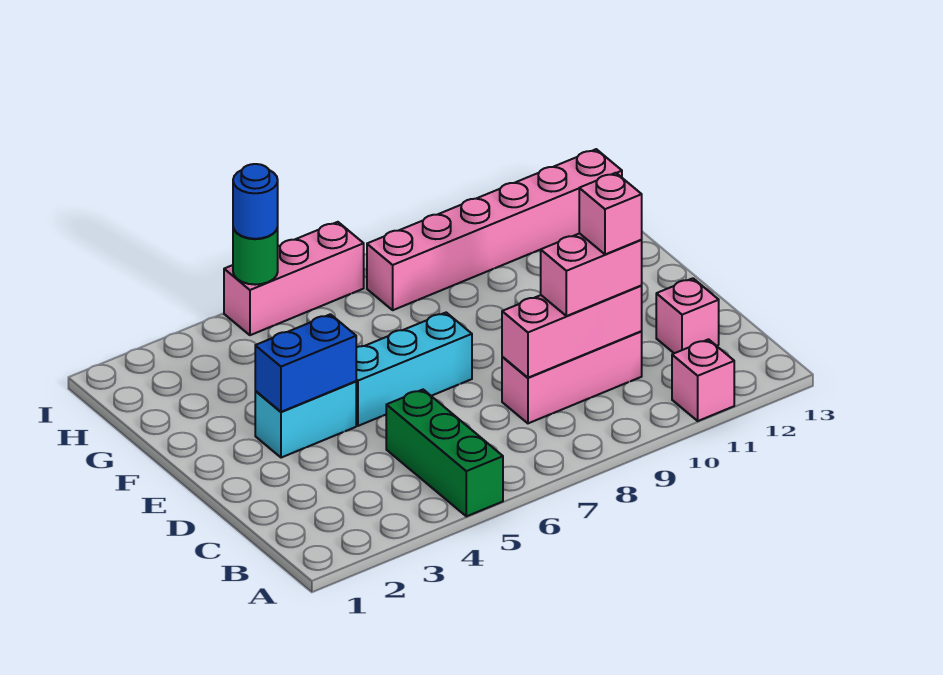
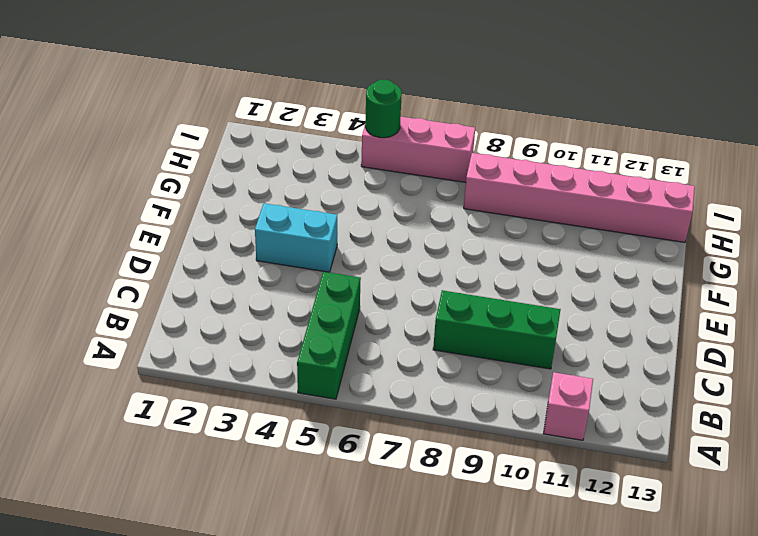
green brick C8:C10 level 1 -> pink brick C8:C10 level 1
none -> pink brick C12 level 1
none -> cyan brick E5:E7 level 1
none -> pink brick C8:C10 level 2

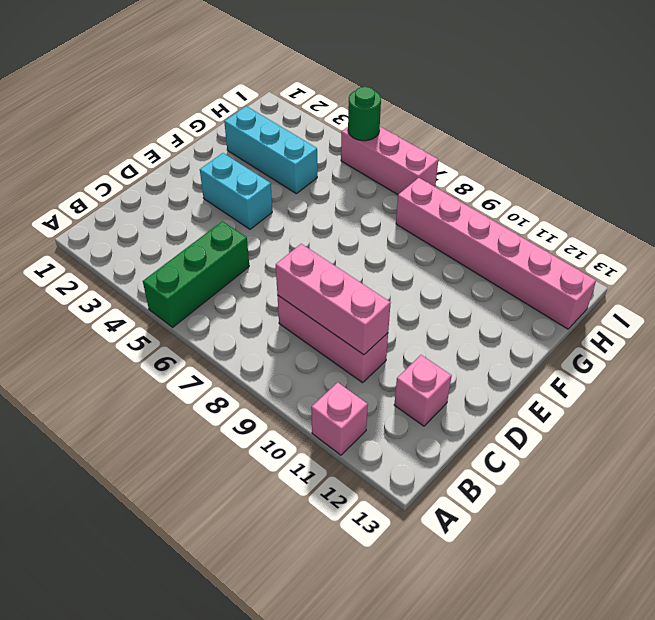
cyan brick G2:G4 level 1 -> cyan brick E5:E7 level 1
none -> blue brick E3:E4 level 2
none -> pink brick C9:C10 level 3
none -> blue round brick I5 level 3

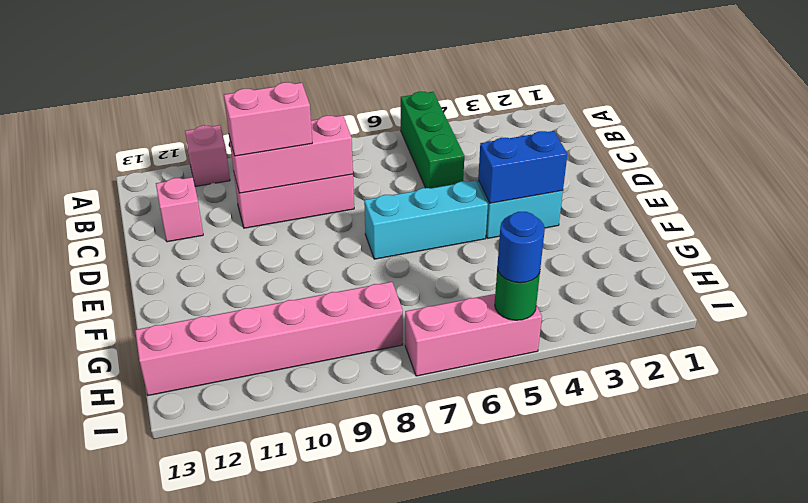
none -> pink brick C10 level 4

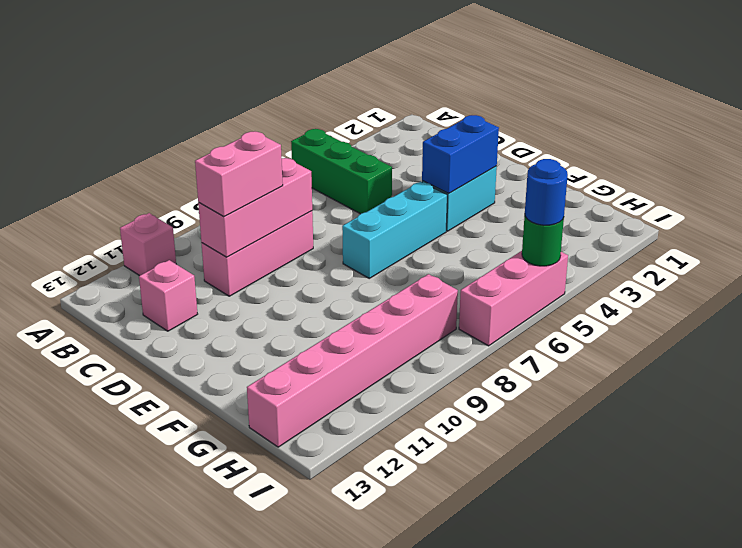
none -> pink brick C10 level 4

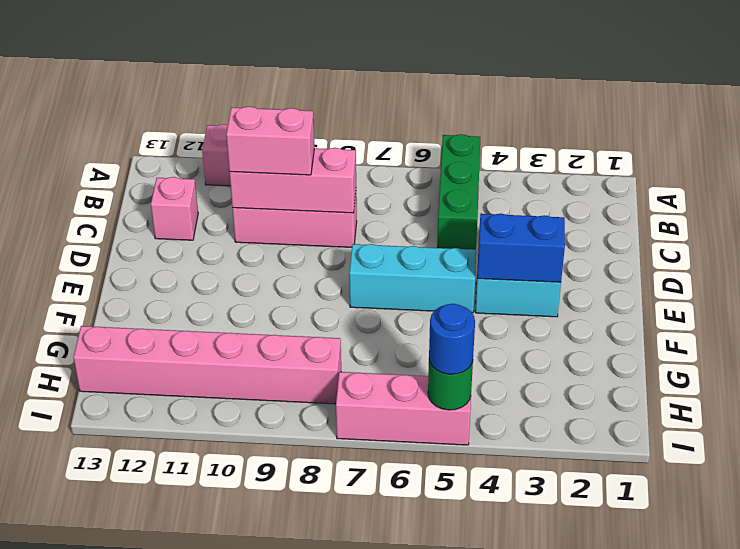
none -> pink brick C10 level 4

